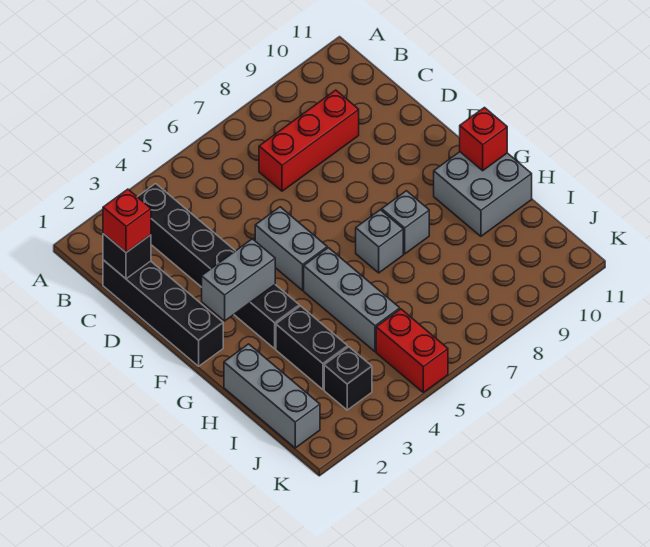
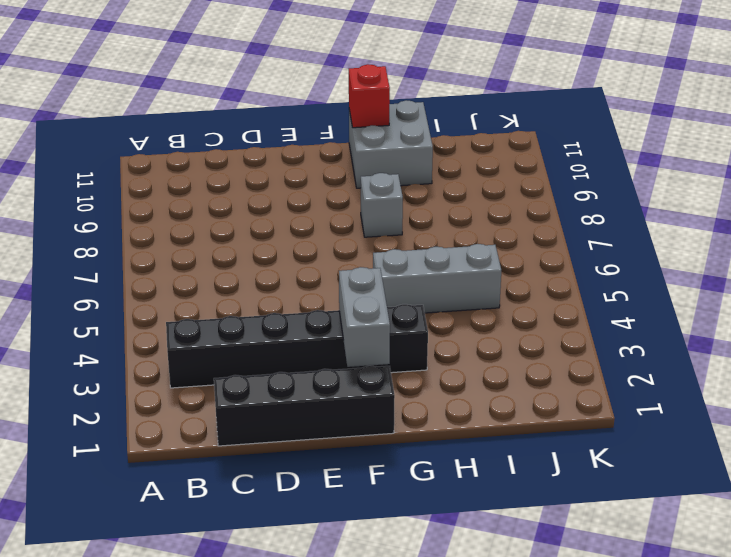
none -> red brick C7:C9 level 1
none -> grey brick E5:F5 level 1
none -> grey brick G7 level 1

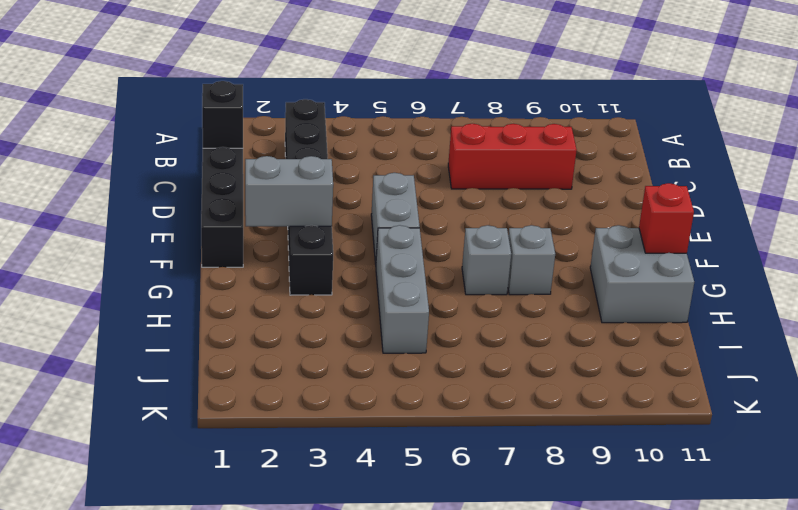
none -> grey brick H1:J1 level 1
none -> black brick H3:I3 level 1
none -> black brick J3 level 1

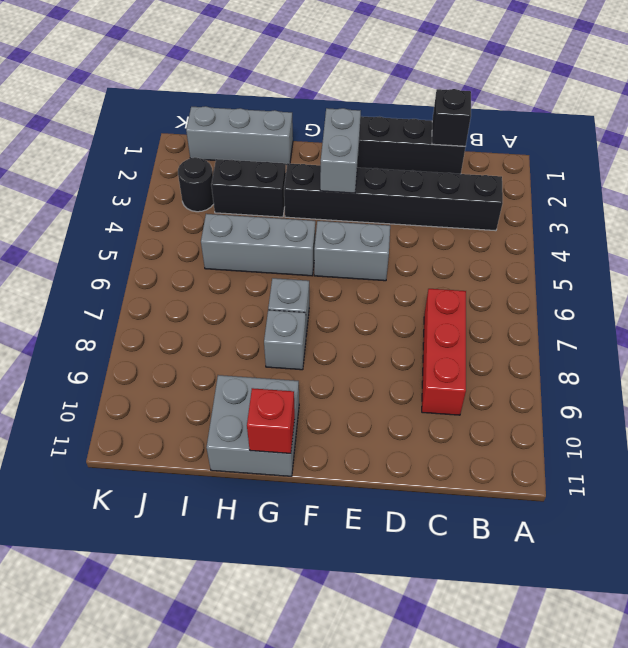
black round brick J3 level 1 -> black brick J3 level 1
none -> red brick J5:K5 level 1
none -> red brick C1 level 3

